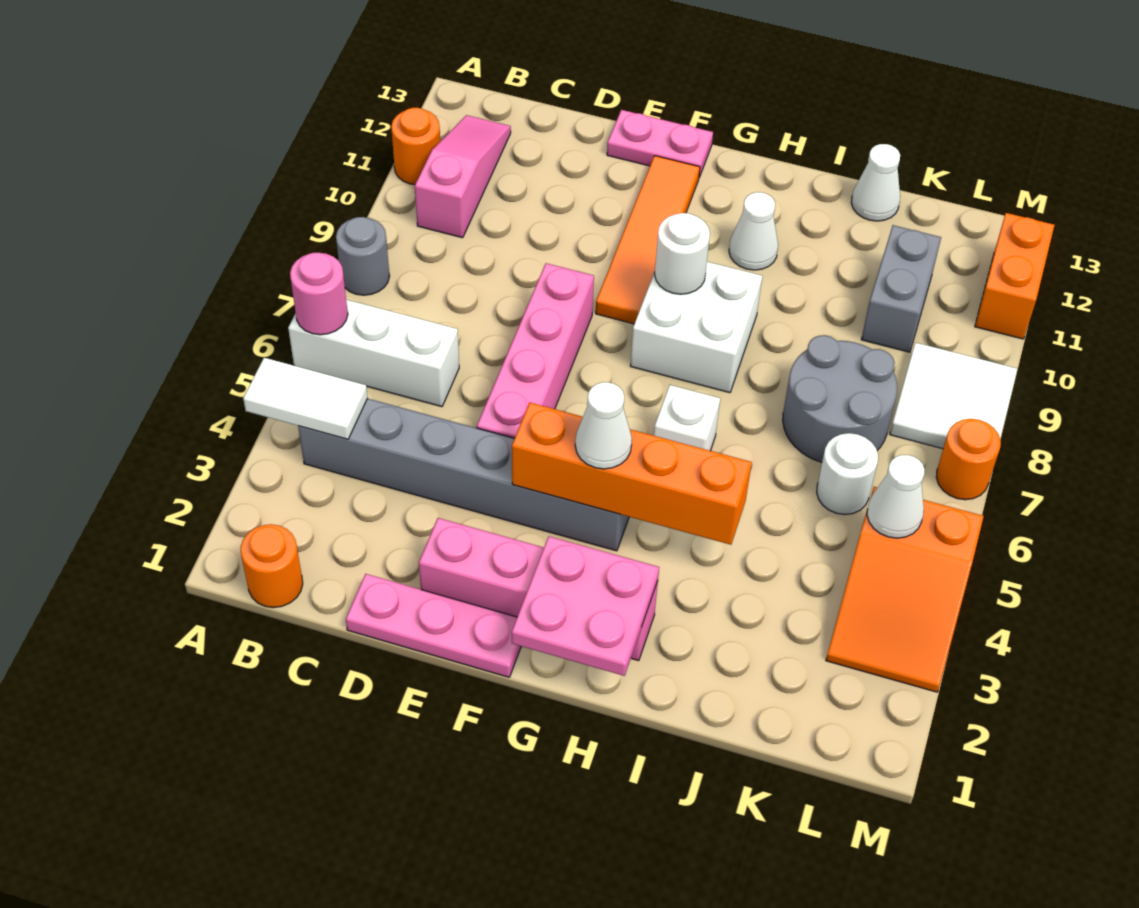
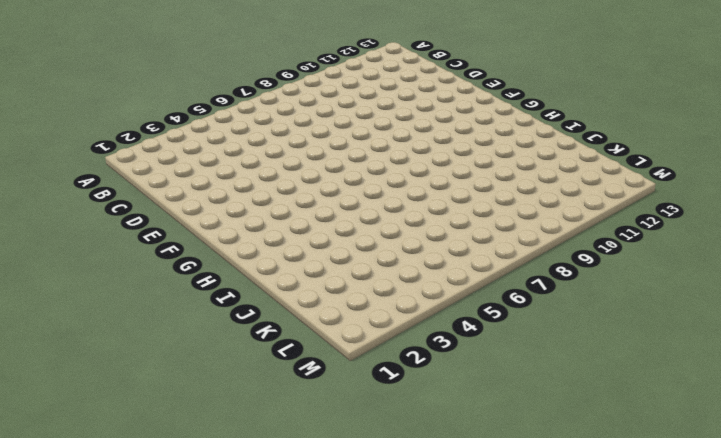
none -> white brick A6:C6 level 1
none -> grey round brick A8 level 1
none -> orange round brick A11 level 1

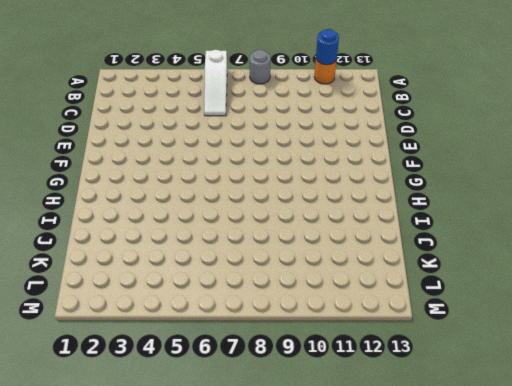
white slope A6:C6 level 1 top A -> white brick A6:C6 level 1
blue round brick A11 level 2 -> none
none -> orange round brick B1 level 1
none -> grey brick B4:G4 level 1
none -> pink slope B10:B12 level 1 top 10

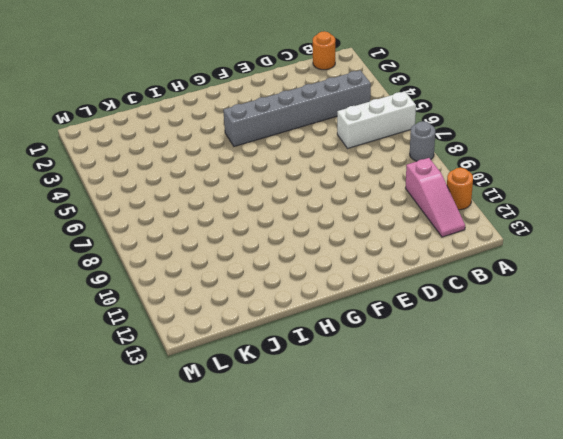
none -> pink plate D1:F1 level 1
none -> pink brick E2:H2 level 1
none -> pink brick E5:E8 level 1

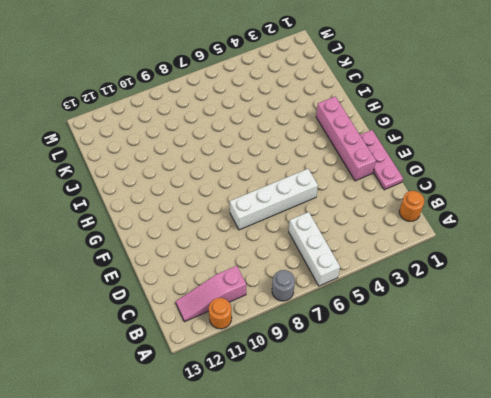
white brick E5:E8 level 1 -> pink brick E5:E8 level 1
none -> grey brick B4:G4 level 1
none -> pink plate E13:F13 level 1
none -> orange tile F9:F12 level 1

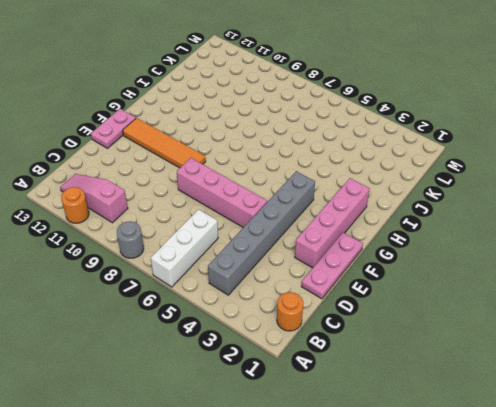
none -> white brick G8:H9 level 1
none -> white brick H6 level 1
none -> white cone H11 level 1

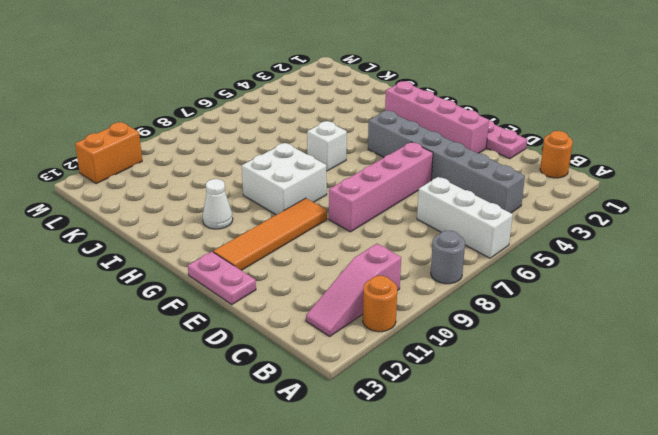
none -> grey round brick J7:K8 level 1
none -> white cone J13 level 1
none -> white round brick K6 level 1

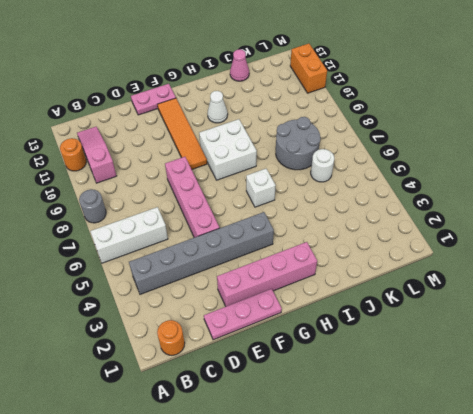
pink cone J13 level 1 -> white cone J13 level 1
none -> grey brick K10:K11 level 1
none -> orange slope L3:M5 level 1 top 5
none -> white tile L8:M9 level 1

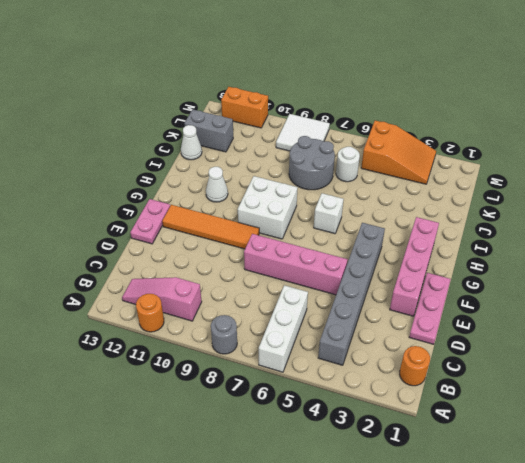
grey brick K12:K13 level 1 -> grey brick K10:K11 level 1
none -> orange round brick M7 level 1
none -> white tile A4:B4 level 2
none -> pink round brick A6 level 2

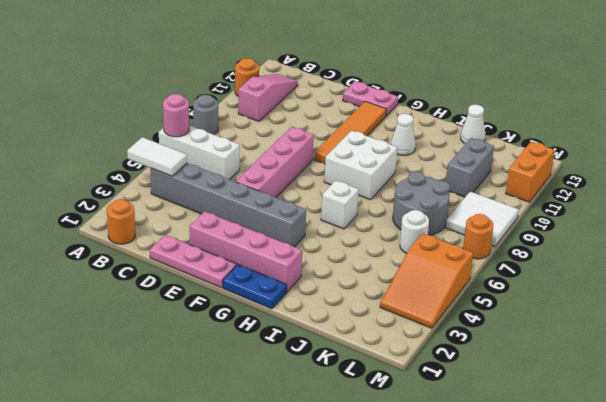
blue plate G1:H1 level 1 -> none
none -> orange brick F4:I4 level 2
none -> pink plate G1:H2 level 2
none -> white round brick G9 level 2

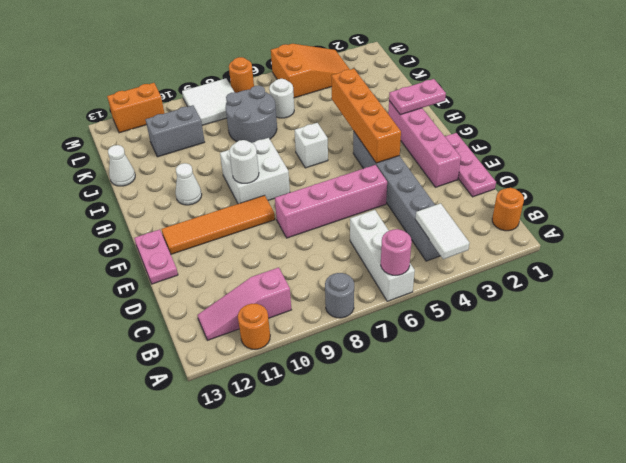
pink plate H1:H2 level 2 -> pink plate G1:H2 level 2
none -> white cone L5 level 2
none -> white cone G4 level 3

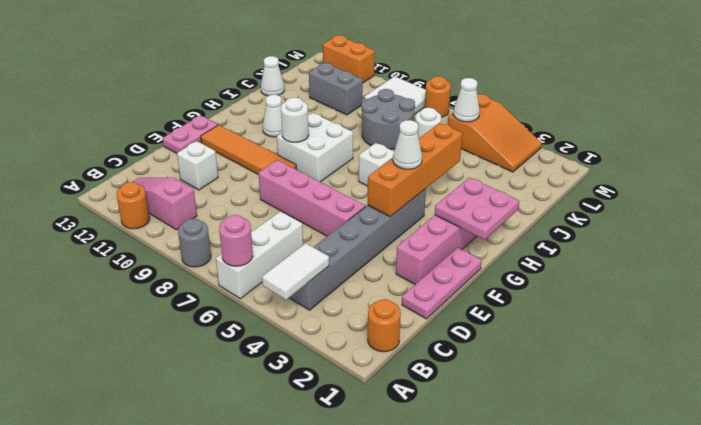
white brick D11 level 1 -> none

